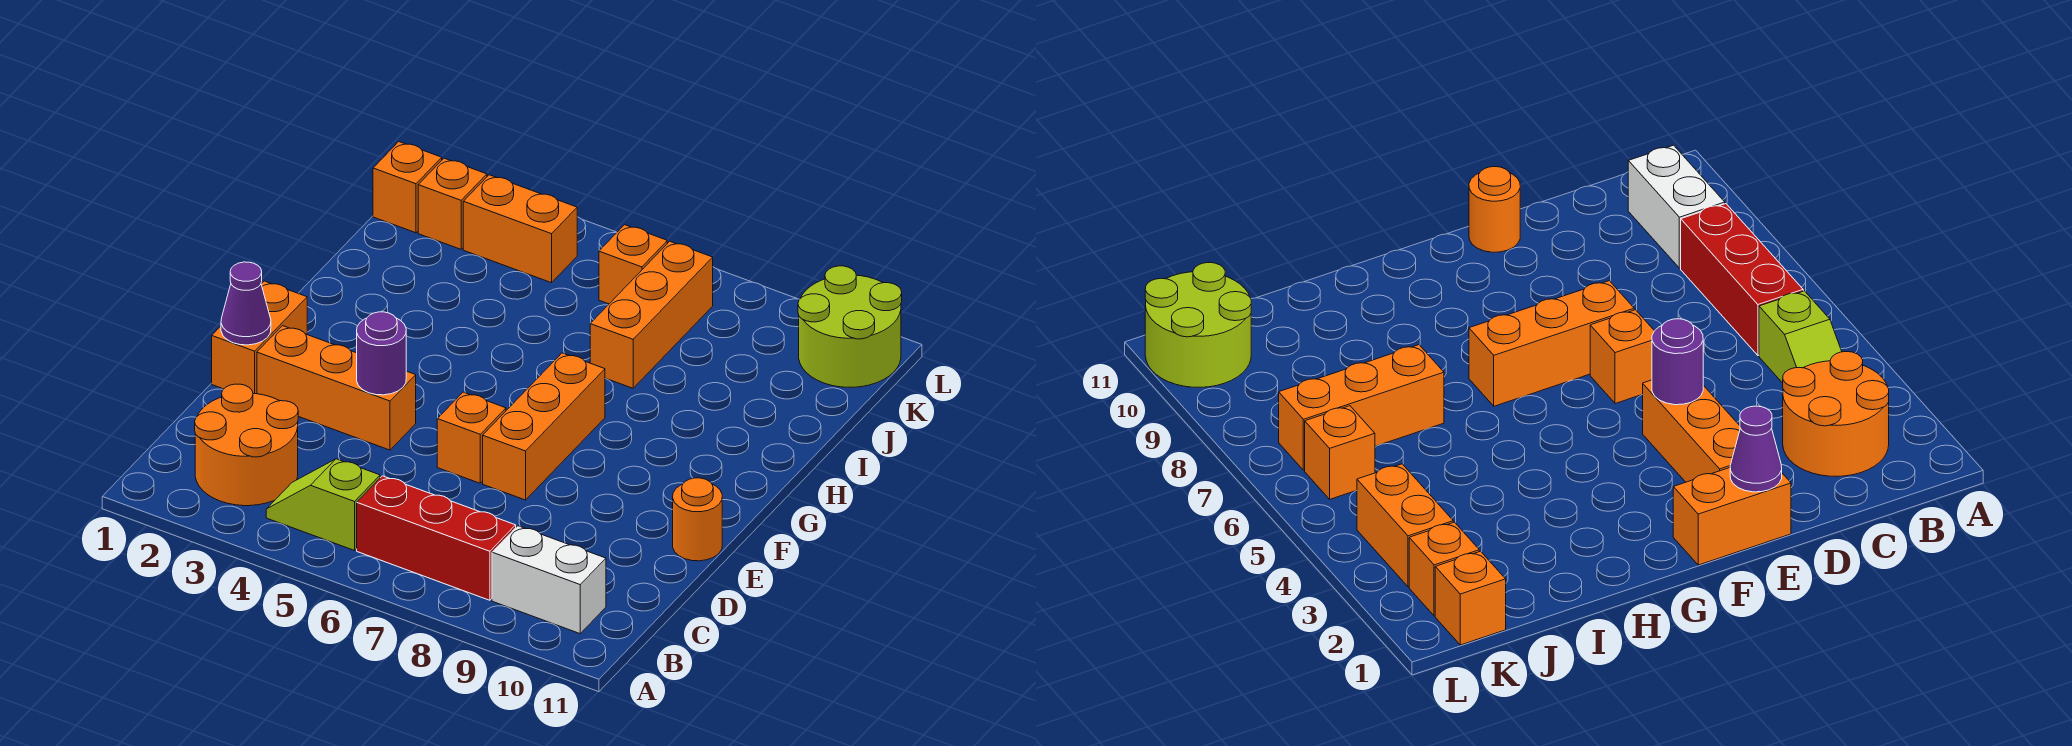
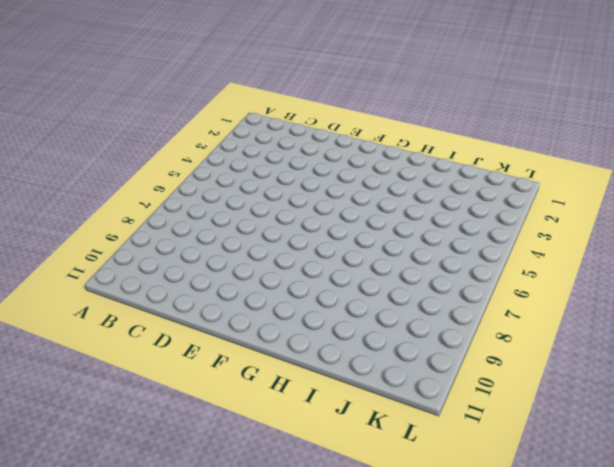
none -> orange round brick B2:C3 level 1
none -> lime slope B4:B5 level 1 top 5
none -> red brick B6:B8 level 1

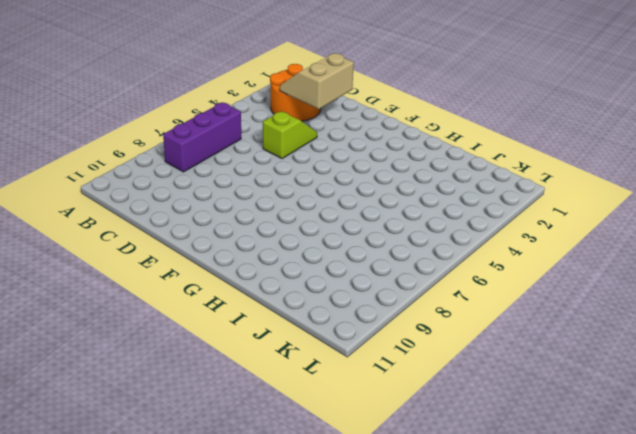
purple brick B6:B8 level 1 -> red brick B6:B8 level 1
tan slope C2:D3 level 2 top D -> none
lime slope D4:D5 level 1 top 5 -> lime slope B4:B5 level 1 top 5
none -> white brick B9:B10 level 1
none -> orange brick E1:F1 level 1
none -> orange brick E2:E4 level 1

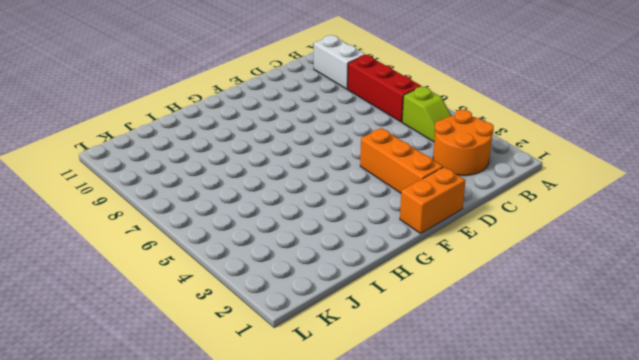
none -> orange brick E6 level 1
none -> orange brick E7:G7 level 1
none -> orange round brick E11 level 1

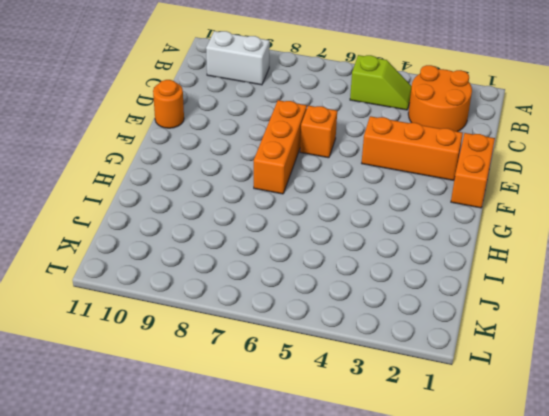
none -> red brick B6:B8 level 1
none -> orange brick I7:K7 level 1
none -> orange brick K1 level 1

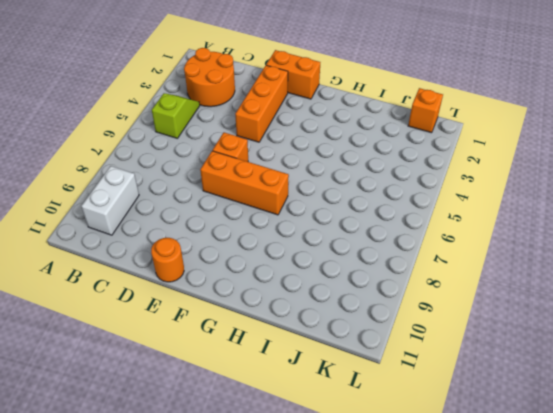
none -> red brick B6:B8 level 1
none -> orange brick I7:K7 level 1
none -> orange brick K2 level 1

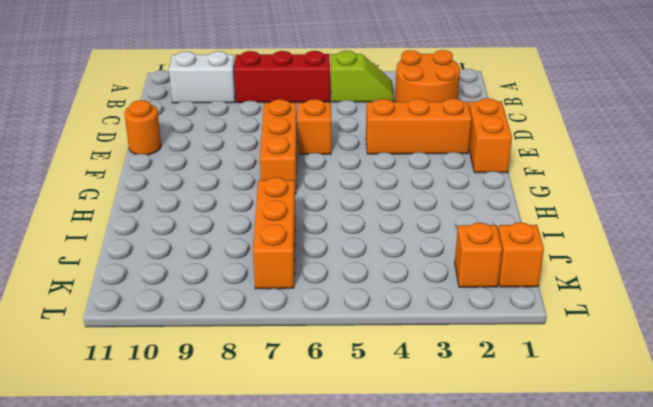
none -> orange brick K3:K4 level 1
none -> orange brick K6 level 1
none -> lime round brick K10:L11 level 1

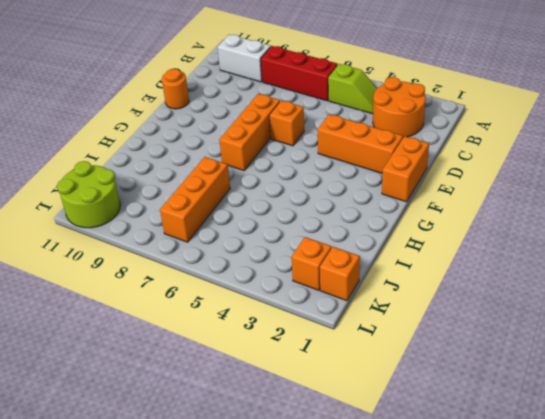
none -> orange brick K3:K4 level 1
none -> orange brick K6 level 1
none -> purple cone E1 level 2

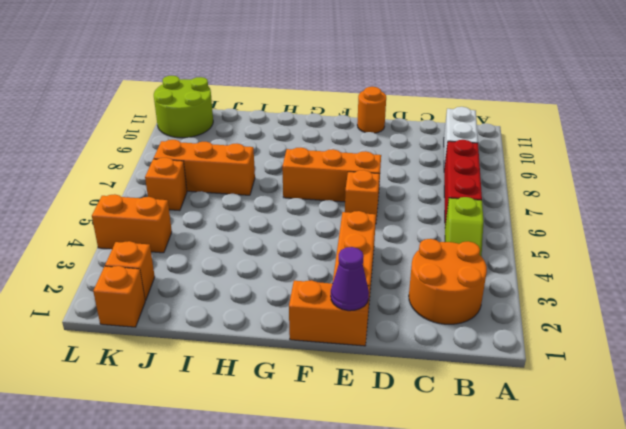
orange brick K4:L4 level 1 -> orange brick K3:K4 level 1
none -> purple round brick E4 level 2

